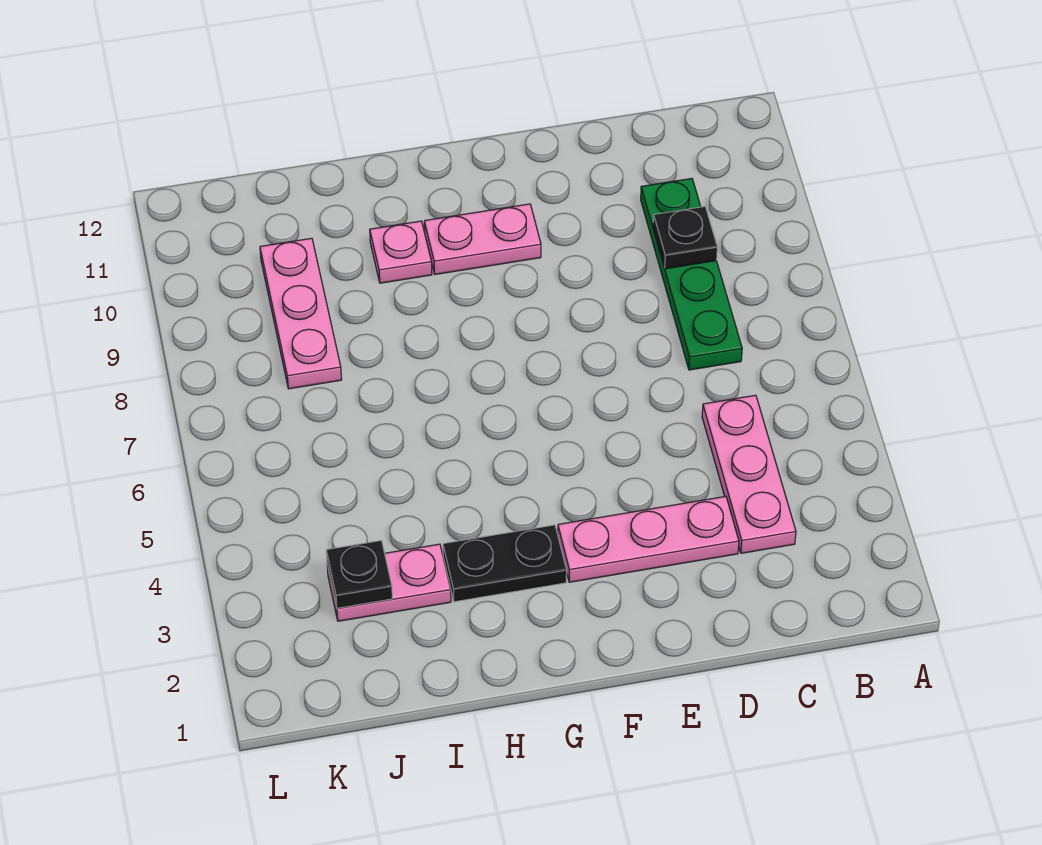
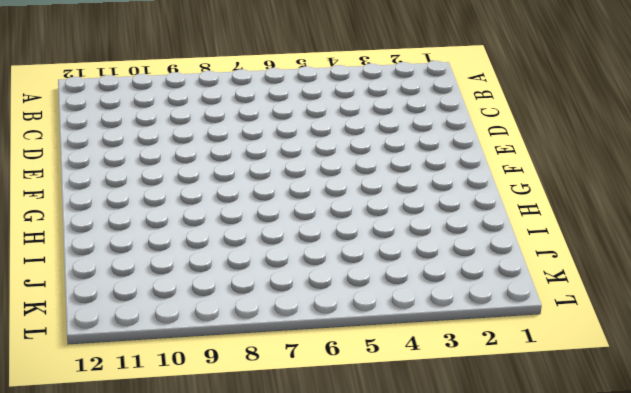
none -> pink plate C3:C5 level 1
none -> green plate C7:C10 level 1

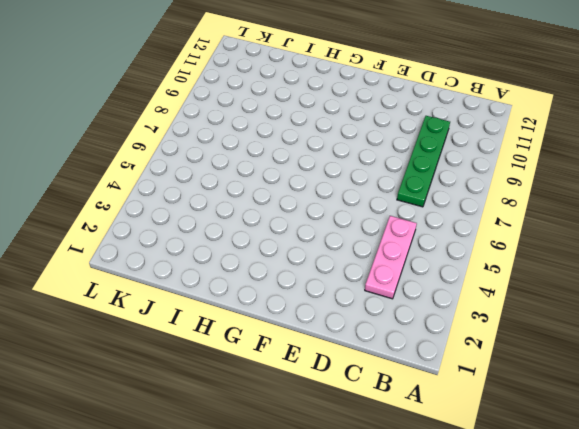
none -> pink plate D3:F3 level 1
none -> pink plate F10:G10 level 1

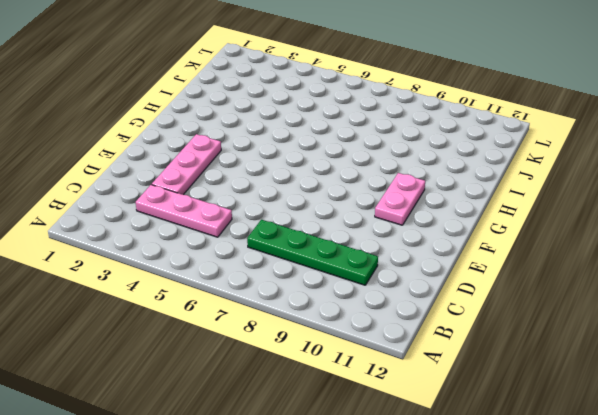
none -> black plate G3:H3 level 1
none -> pink plate H10 level 1

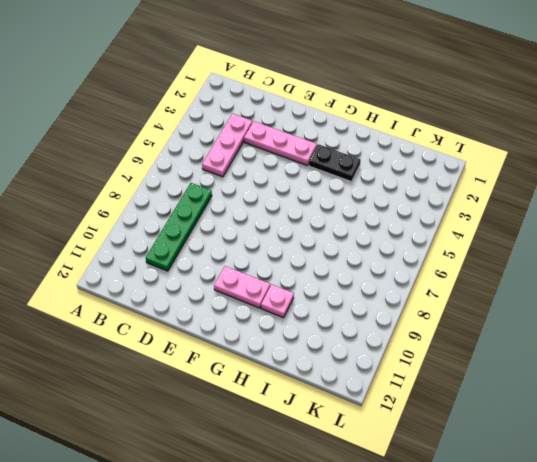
none -> pink plate I3:J3 level 1
none -> pink plate J8:J10 level 1

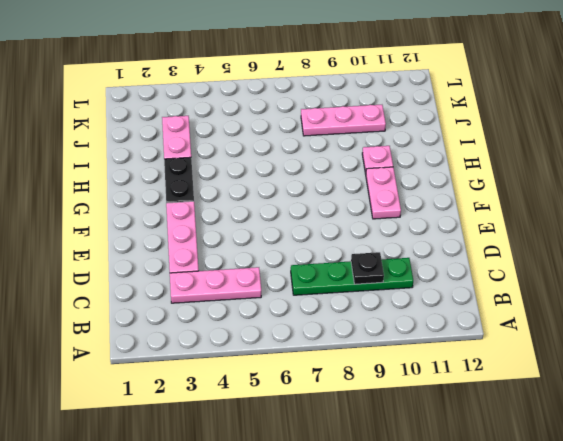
none -> black plate J3 level 2

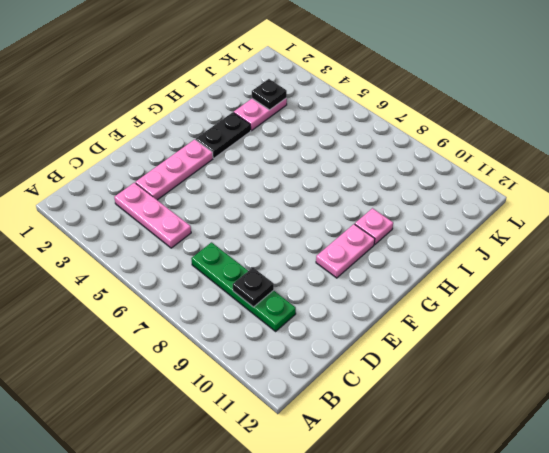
none -> pink plate J8:J10 level 1

